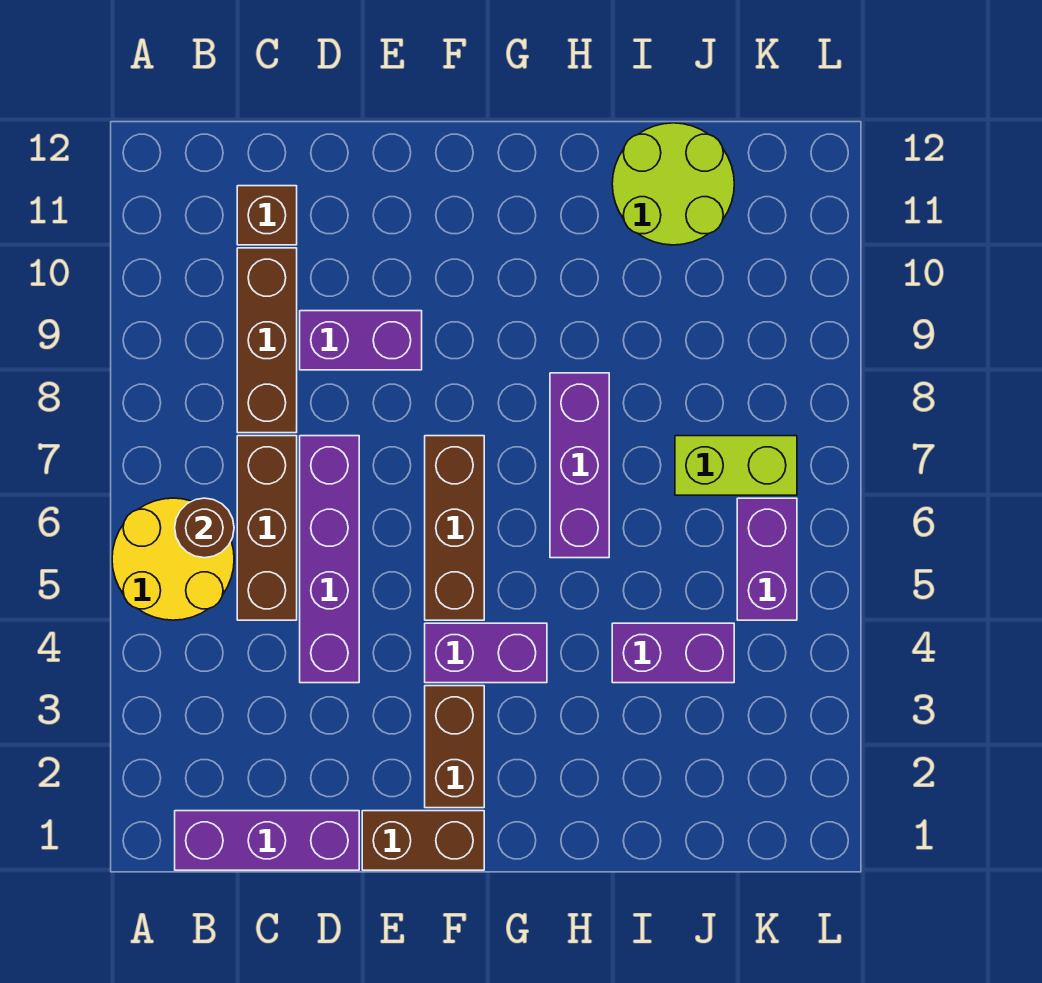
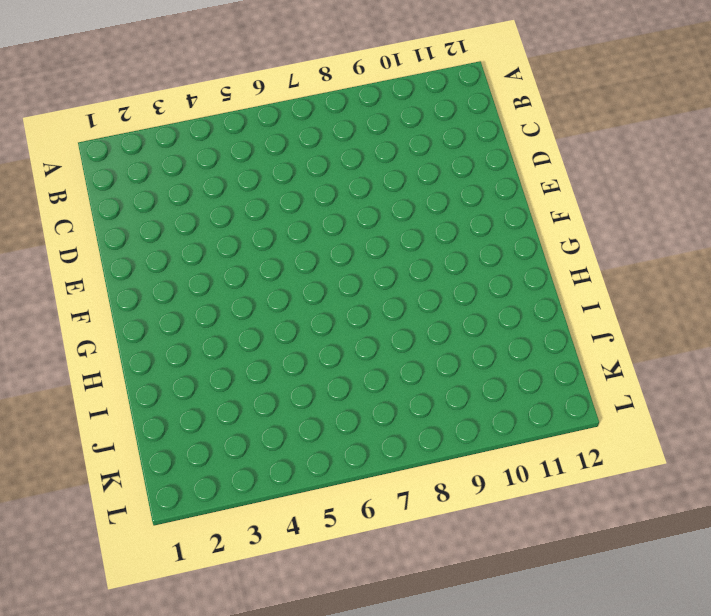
none -> yellow round brick A5:B6 level 1
none -> purple brick B1:D1 level 1
none -> brown brick C5:C7 level 1

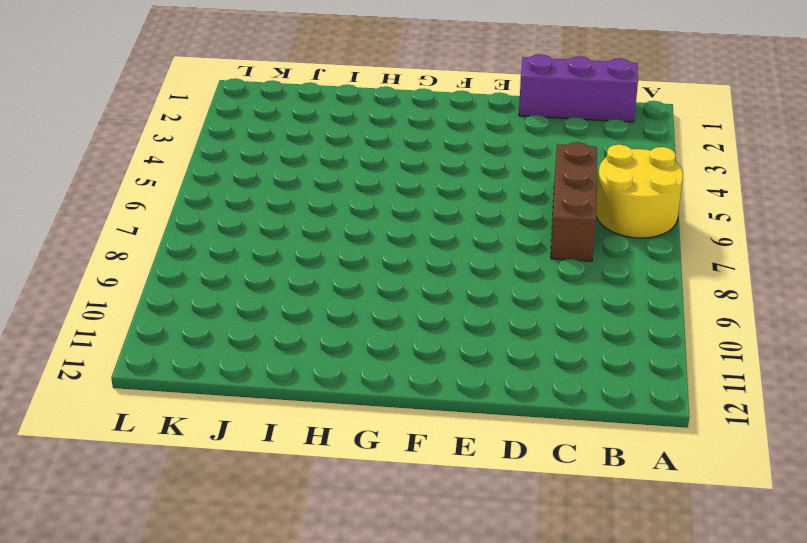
none -> brown brick C8:C10 level 1
none -> brown brick C11 level 1
none -> purple brick D4:D7 level 1

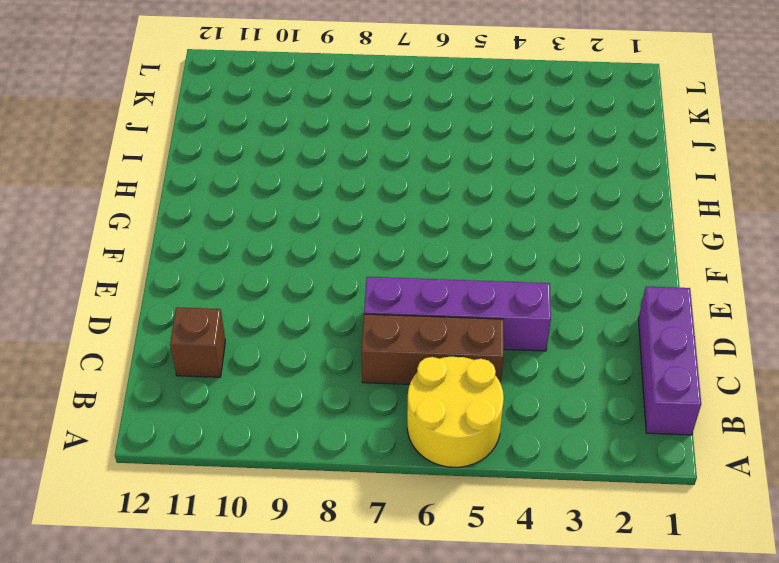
none -> brown brick C8:C10 level 1
none -> purple brick D9:E9 level 1
none -> brown brick E1:F1 level 1

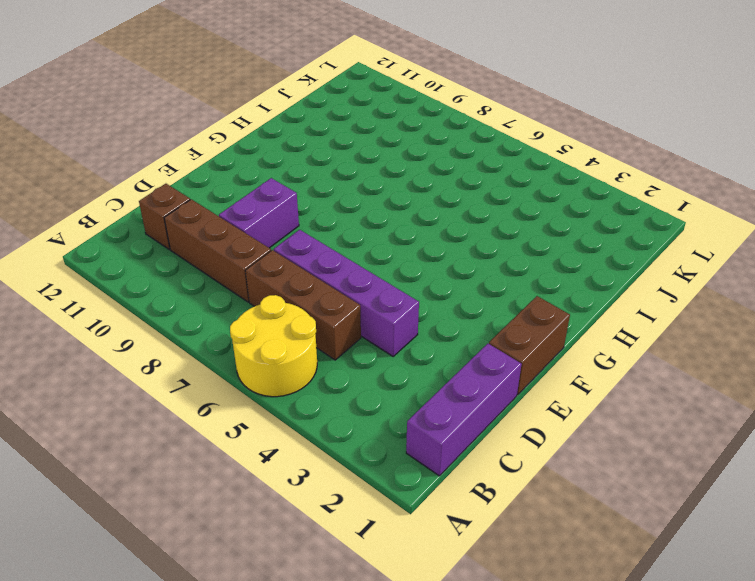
none -> brown brick F2:F3 level 1
none -> purple brick F4:G4 level 1
none -> brown brick F5:F7 level 1

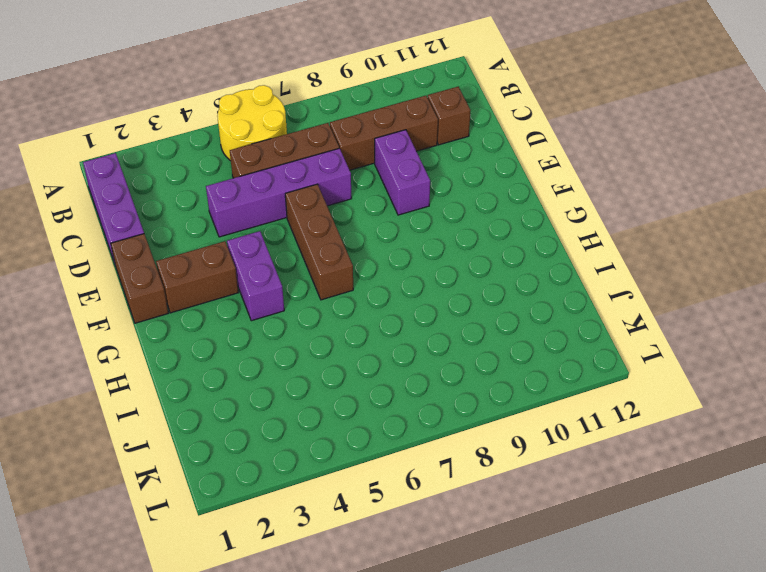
brown brick E6:G6 level 1 -> brown brick F5:F7 level 1
none -> purple brick H6:H8 level 1
none -> purple brick I4:J4 level 1
none -> lime round brick I11:J12 level 1

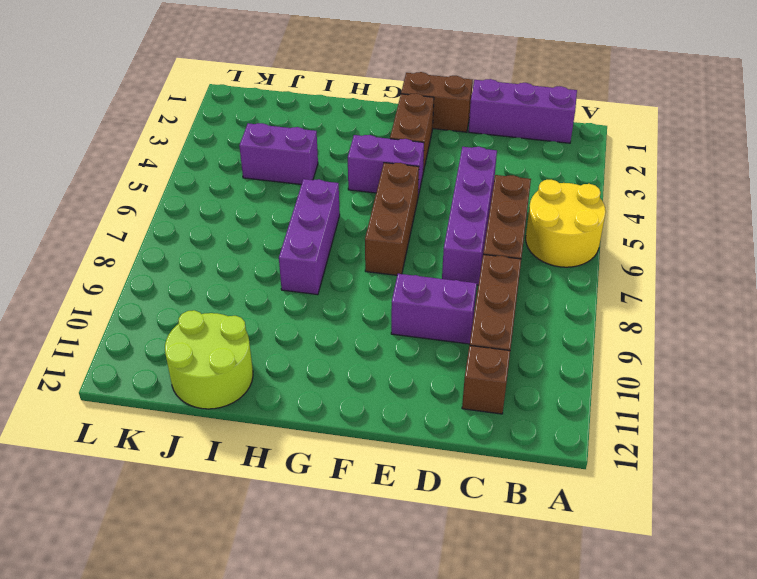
none -> lime brick J7:K7 level 1
none -> purple brick K5:K6 level 1
none -> brown round brick B6 level 2

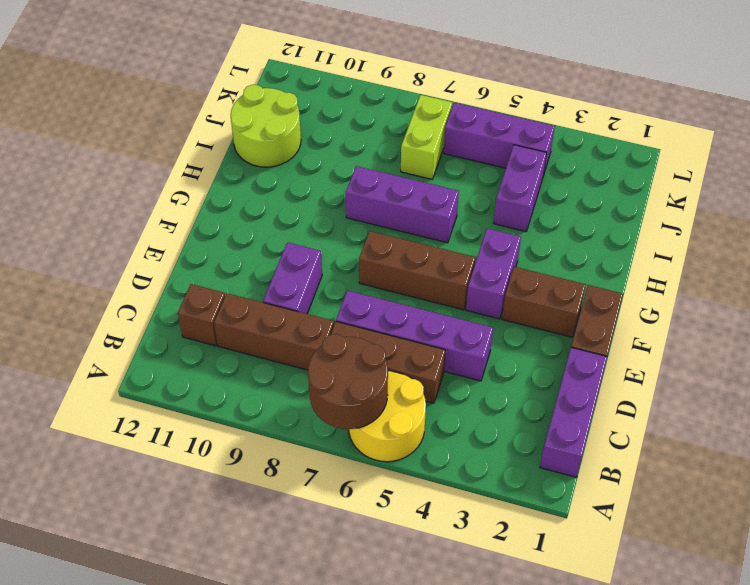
brown round brick A6:B7 level 2 -> brown round brick B6 level 2
purple brick K4:K6 level 1 -> purple brick K5:K6 level 1

